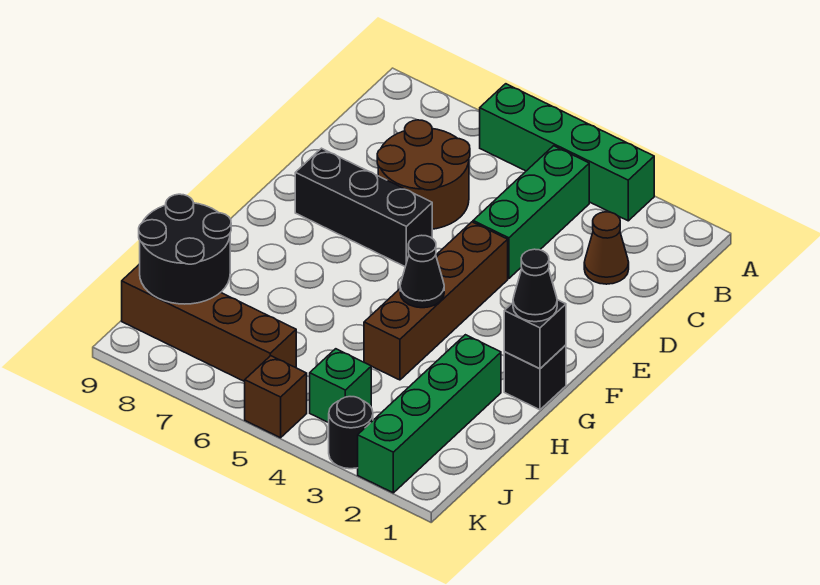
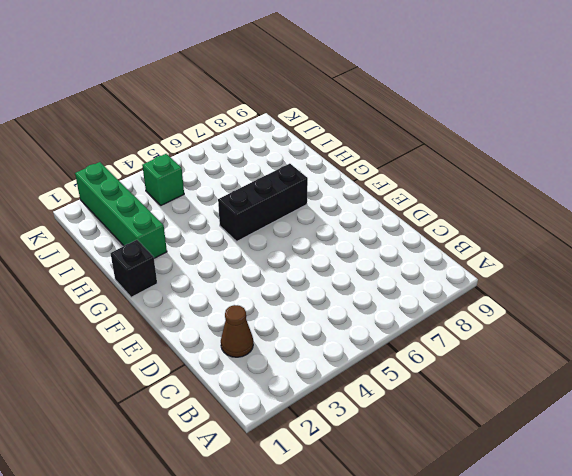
black brick G5:G7 level 1 -> black brick E6:E8 level 1
none -> green brick A3:A6 level 1
none -> green brick B4:D4 level 1
none -> brown round brick C6:D7 level 1

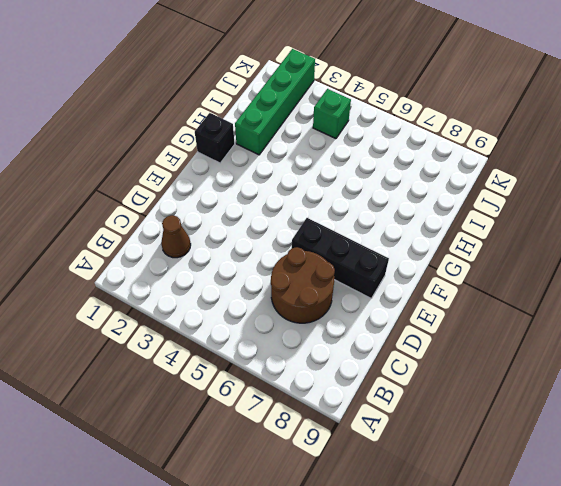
none -> green brick A3:A6 level 1
none -> green brick B4:D4 level 1
none -> brown brick E4:H4 level 1

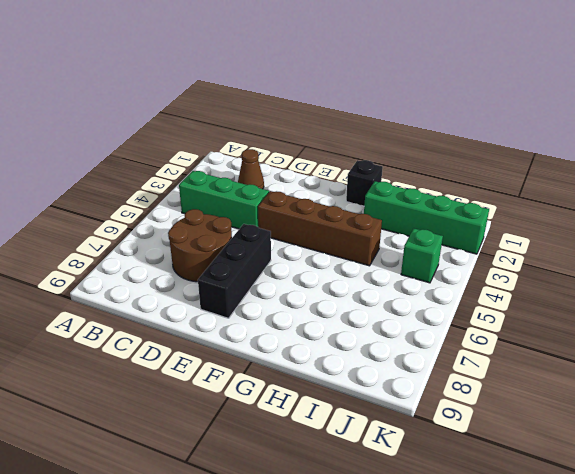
none -> green brick A3:A6 level 1
none -> brown brick J6:J9 level 1
none -> black round brick K3 level 1

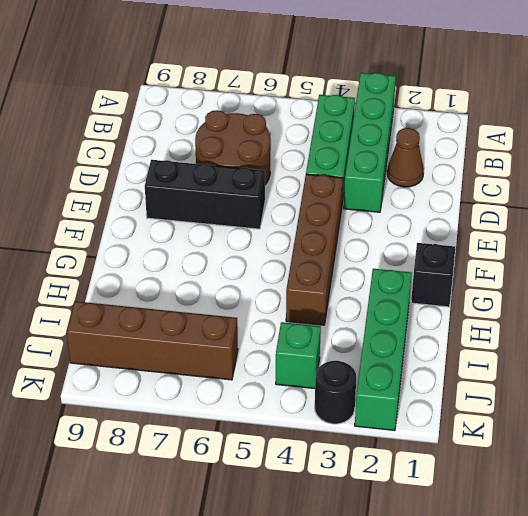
green brick A3:D3 level 1 -> green brick A3:A6 level 1
none -> brown brick K5 level 1
none -> black brick G1 level 2
none -> black cone G4 level 2

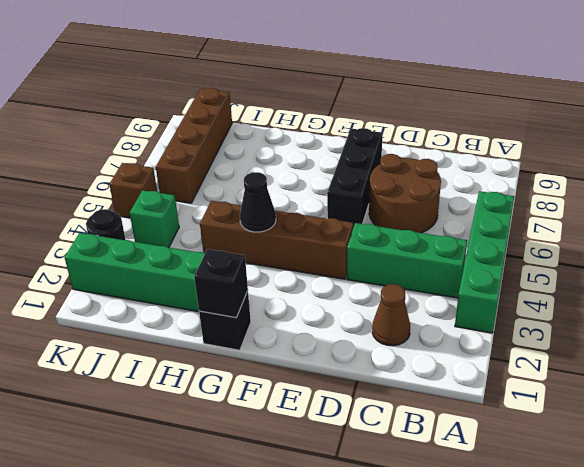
none -> black round brick I8:J9 level 2
none -> black cone G1 level 3

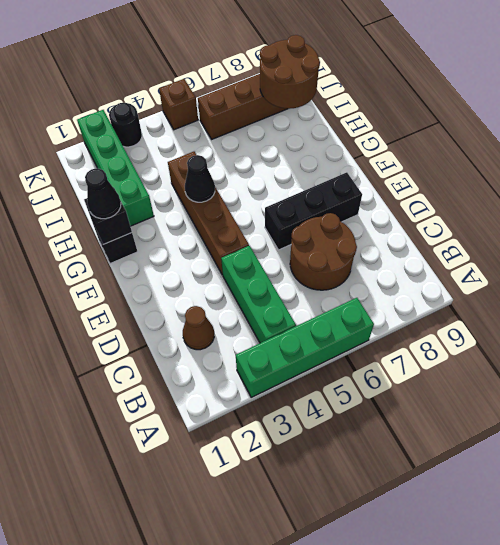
brown round brick I8:J9 level 2 -> black round brick I8:J9 level 2
none -> green brick J4 level 1

